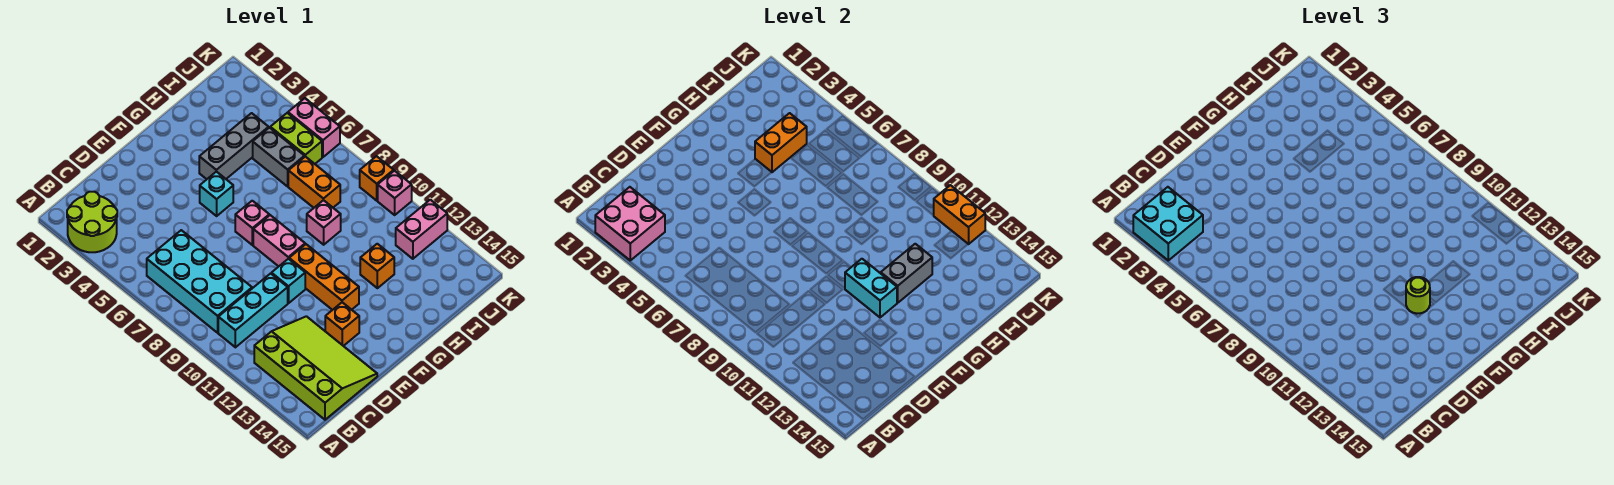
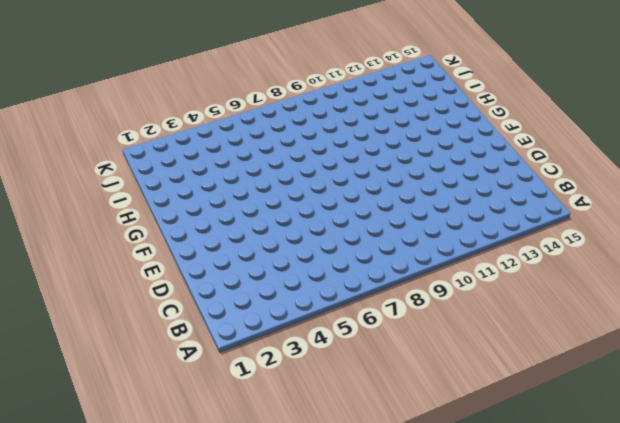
none -> lime round brick A2:B3 level 1
none -> cyan brick B6:C9 level 1
none -> cyan brick B10:D10 level 1

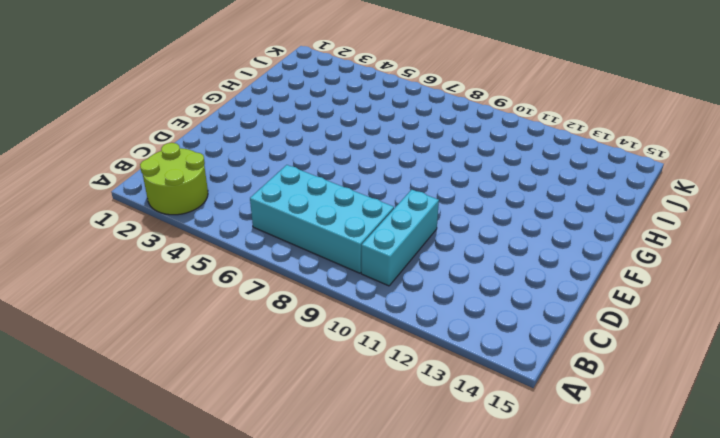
none -> lime slope B12:D15 level 1 top B
none -> cyan brick E10 level 1
none -> orange brick E13 level 1

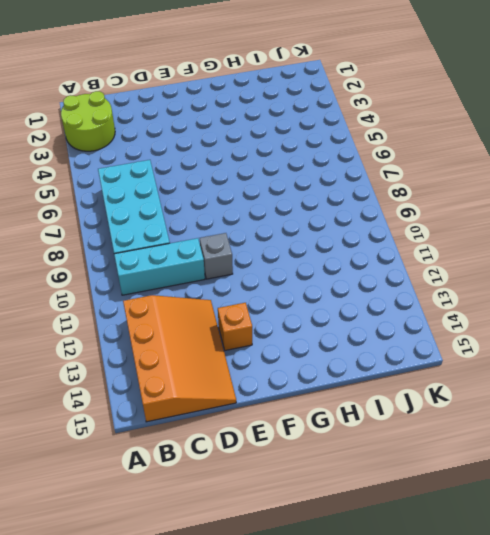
orange slope B12:D15 level 1 top B -> lime slope B12:D15 level 1 top B
grey brick E10 level 1 -> cyan brick E10 level 1
none -> cyan brick F5 level 1
none -> pink brick F7 level 1
none -> pink brick F8:F9 level 1

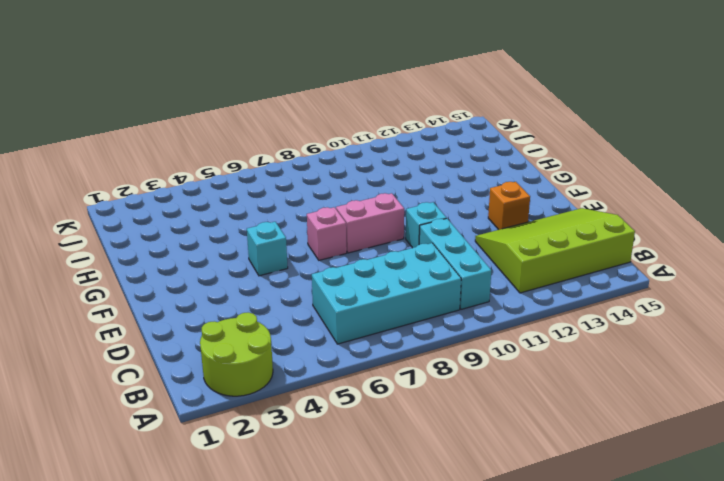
none -> orange brick F10:F12 level 1
none -> grey brick G4:I4 level 1
none -> pink brick H9 level 1

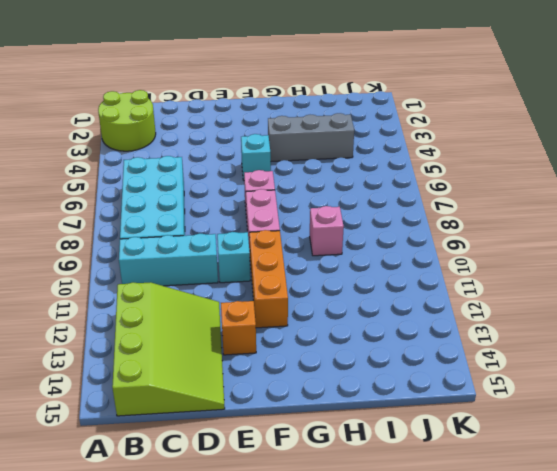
none -> orange brick H12 level 1
none -> grey brick I5:I6 level 1
none -> orange brick I7:I8 level 1

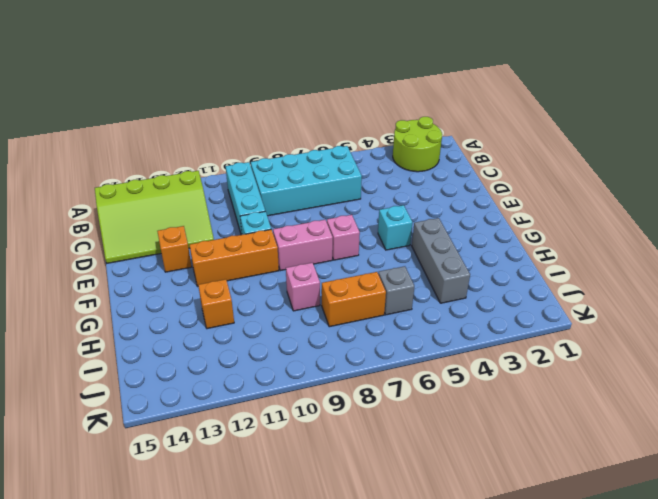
grey brick I6 level 1 -> grey brick I5:I6 level 1
none -> lime brick J5:J6 level 1
none -> pink brick J12:K12 level 1
none -> pink brick K5:K6 level 1

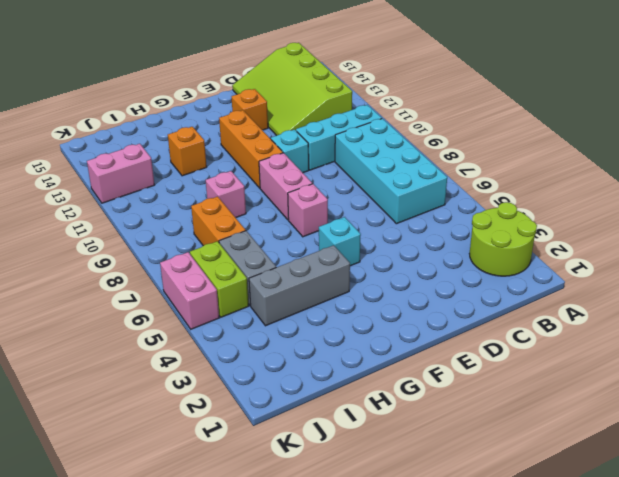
none -> orange brick K9 level 1
none -> pink brick K10 level 1
none -> pink brick A2:B3 level 2

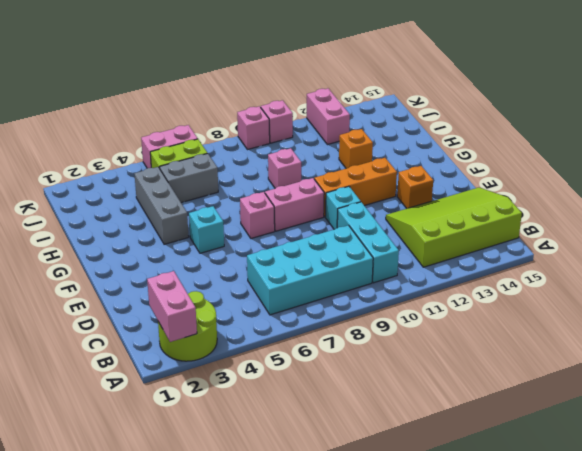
pink brick A2:B2 level 2 -> pink brick A2:B3 level 2
pink brick K9 level 1 -> orange brick K9 level 1
none -> orange brick I7:I8 level 1
none -> cyan brick F11:F12 level 2
none -> grey brick G12:H12 level 2

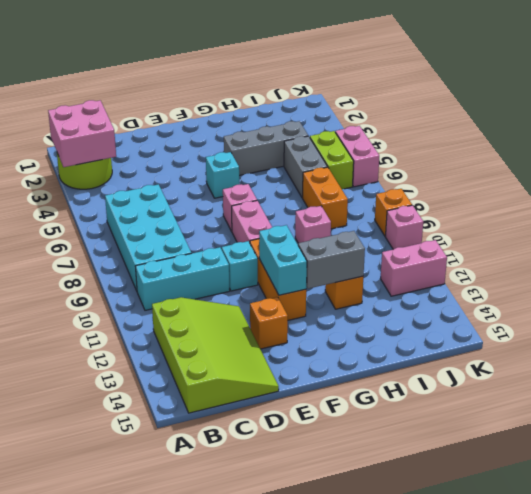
none -> orange brick H4:I4 level 2
none -> orange brick K11:K12 level 2
none -> cyan brick A2:B3 level 3

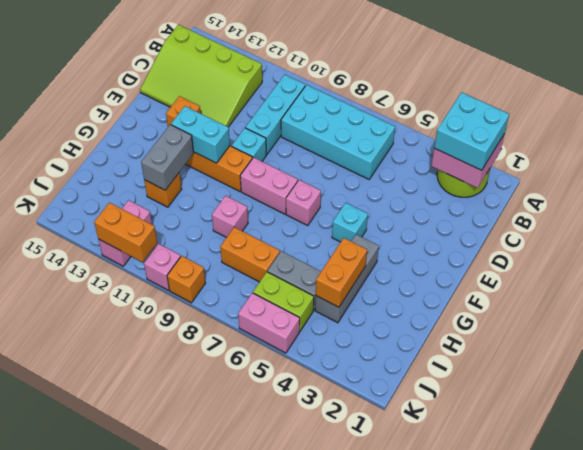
none -> lime round brick F12 level 3

